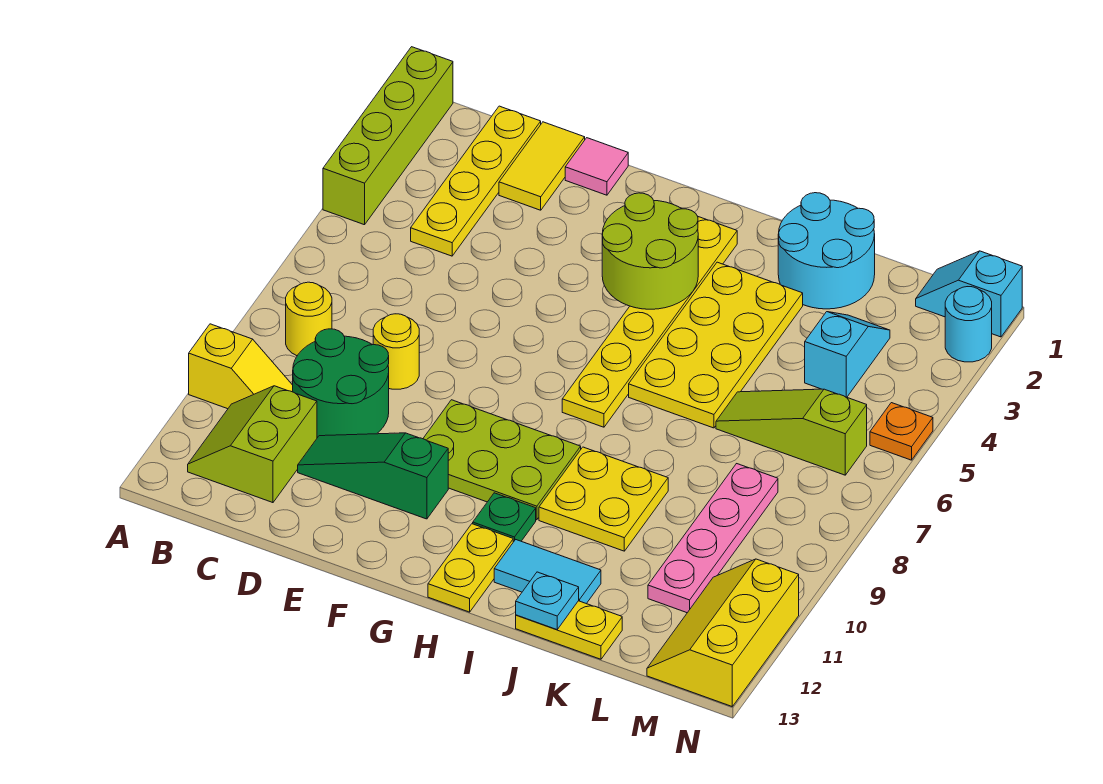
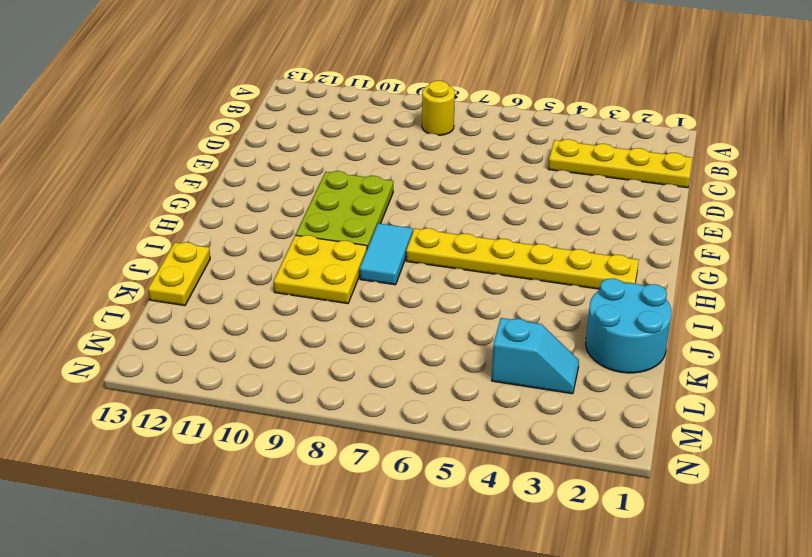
cyan tile H8:I8 level 1 -> cyan tile I12:J12 level 1
none -> lime brick A1:A4 level 1
none -> yellow slope A10:B10 level 1 top A
none -> lime slope B11:C12 level 1 top C

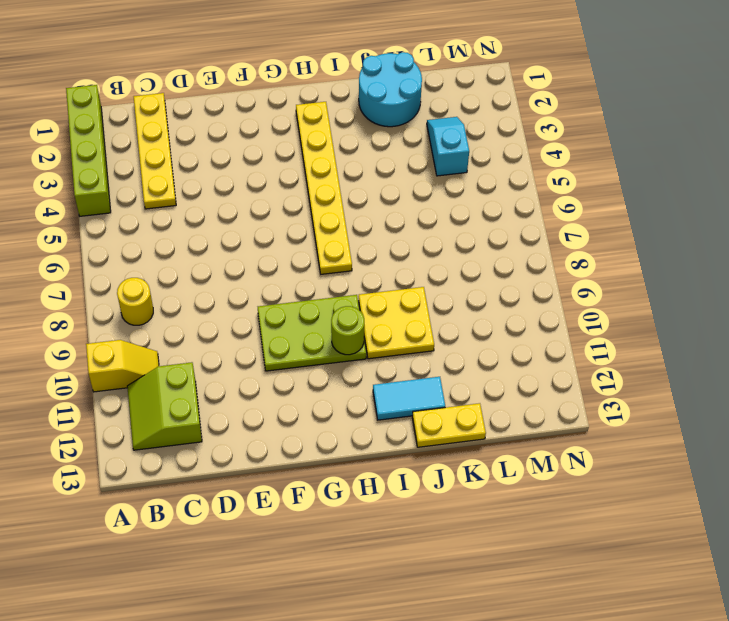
lime round brick H10 level 2 -> none
none -> green round brick C9:D10 level 1
none -> yellow tile D1:D2 level 1
none -> yellow round brick D8 level 1

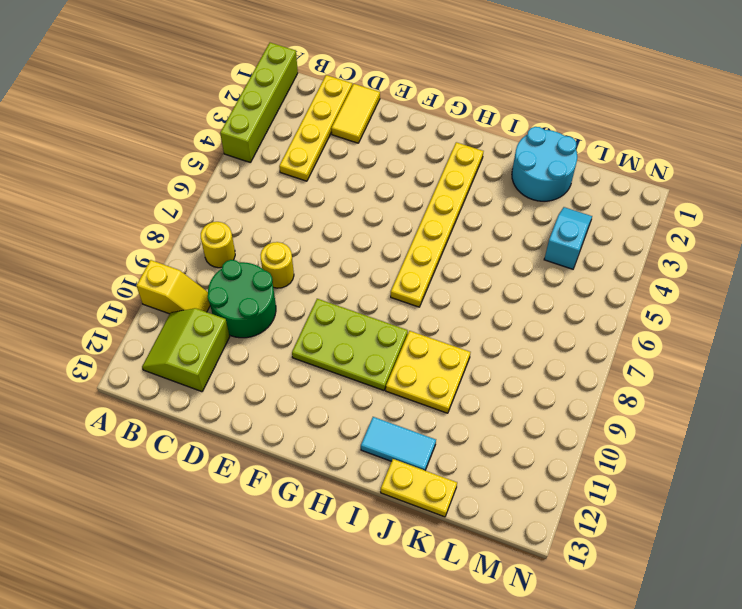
none -> green slope D11:F11 level 1 top F
none -> pink tile E1 level 1
none -> green plate H11 level 1

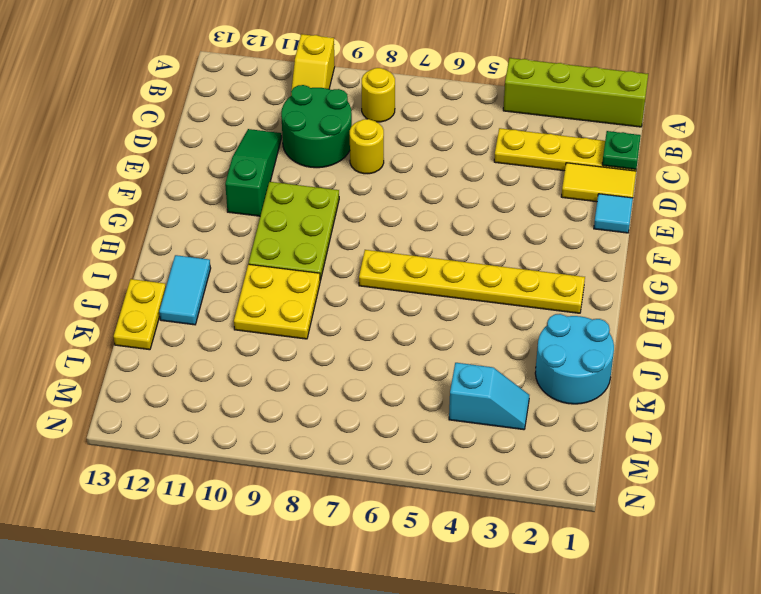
green plate C1 level 2 -> green plate H11 level 1
cyan tile E1 level 1 -> pink tile E1 level 1
none -> lime slope B11:C12 level 1 top C
none -> yellow plate H12:H13 level 1
none -> yellow plate I3:J6 level 1

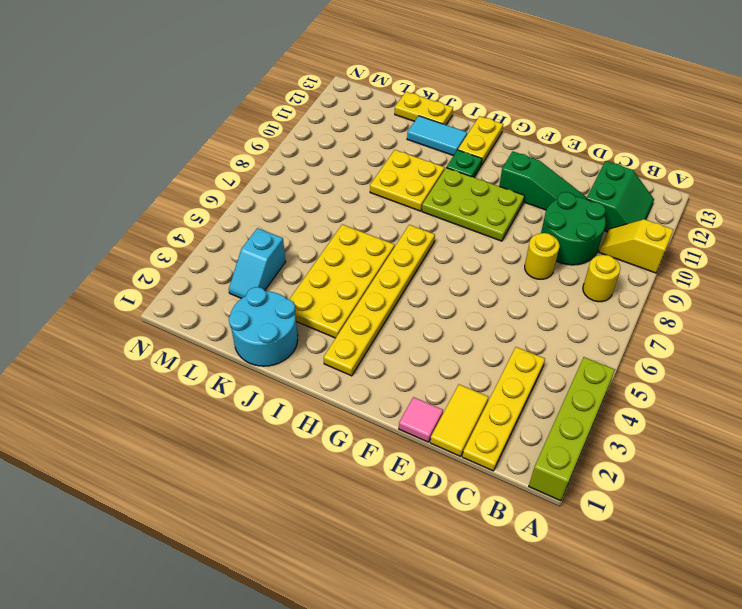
green slope B11:C12 level 1 top C -> lime slope B11:C12 level 1 top C
none -> lime slope K6:M6 level 1 top M
none -> pink plate L8:L11 level 1
none -> cyan slope M1:N1 level 1 top N

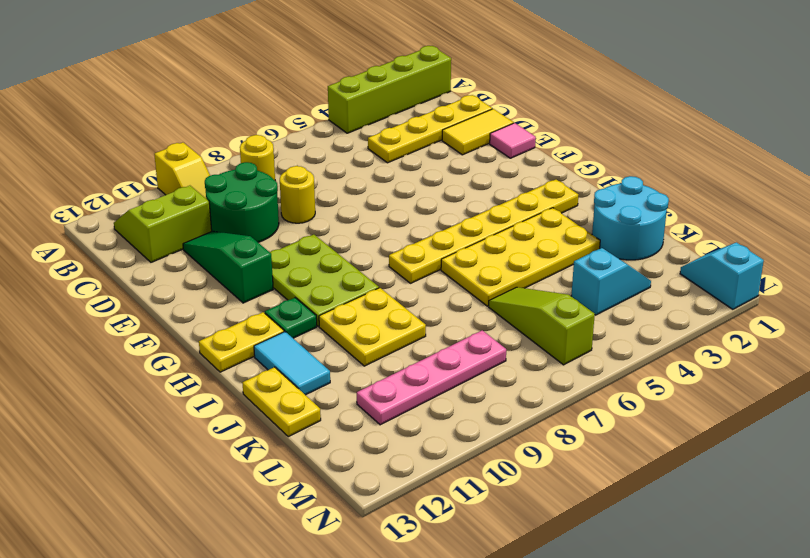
none -> yellow slope M11:N13 level 1 top N
none -> cyan round brick N2 level 1
none -> orange plate N5 level 1

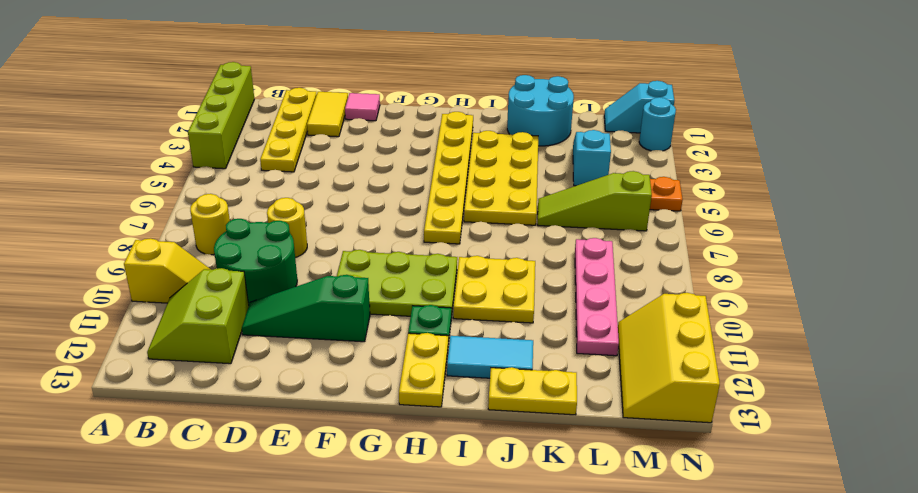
none -> lime round brick G3:H4 level 2
none -> cyan plate J13 level 2

